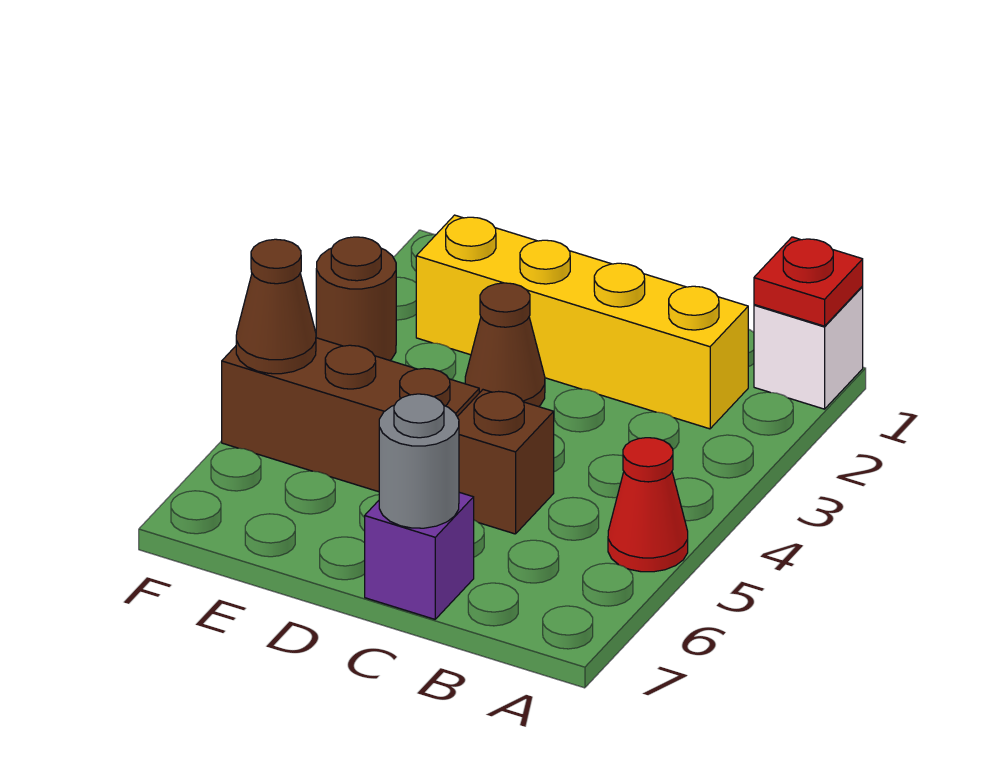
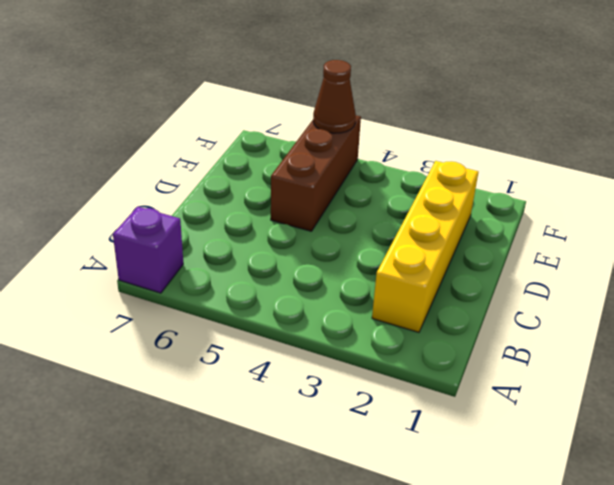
purple brick A7 level 1 -> purple brick C7 level 1
none -> white brick A1 level 1
none -> red cone A5 level 1

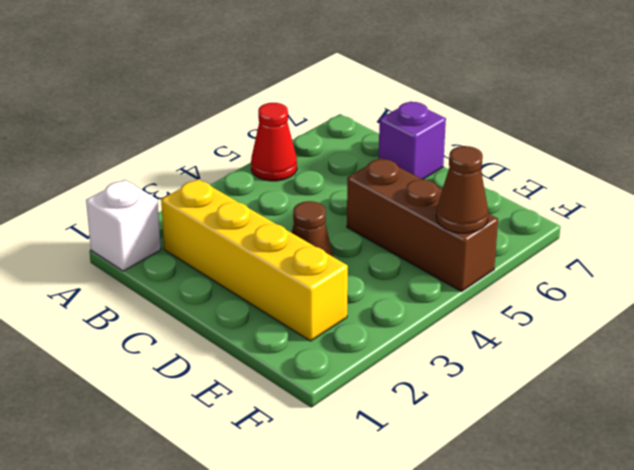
none -> brown brick C5 level 1
none -> brown round brick F3 level 1

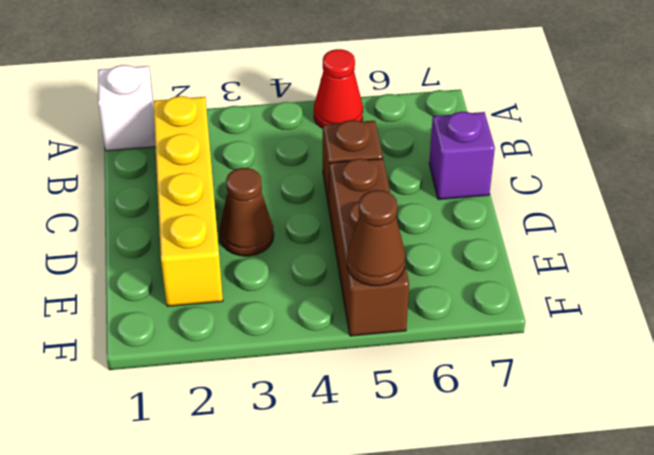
none -> brown round brick F3 level 1
none -> red plate A1 level 2

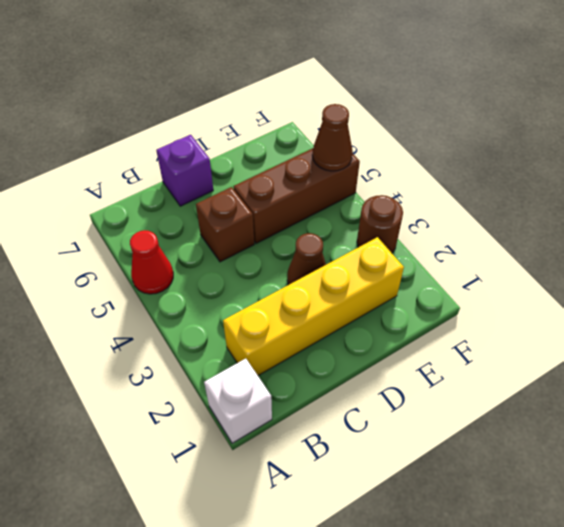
none -> red plate A1 level 2
none -> grey round brick C7 level 2

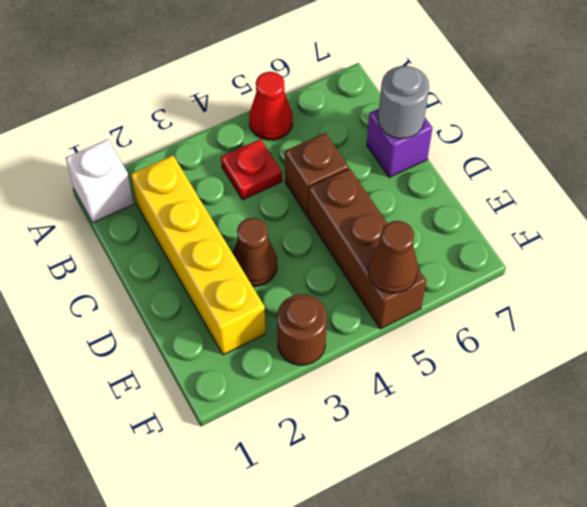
red plate B4 level 1 -> red plate A1 level 2

